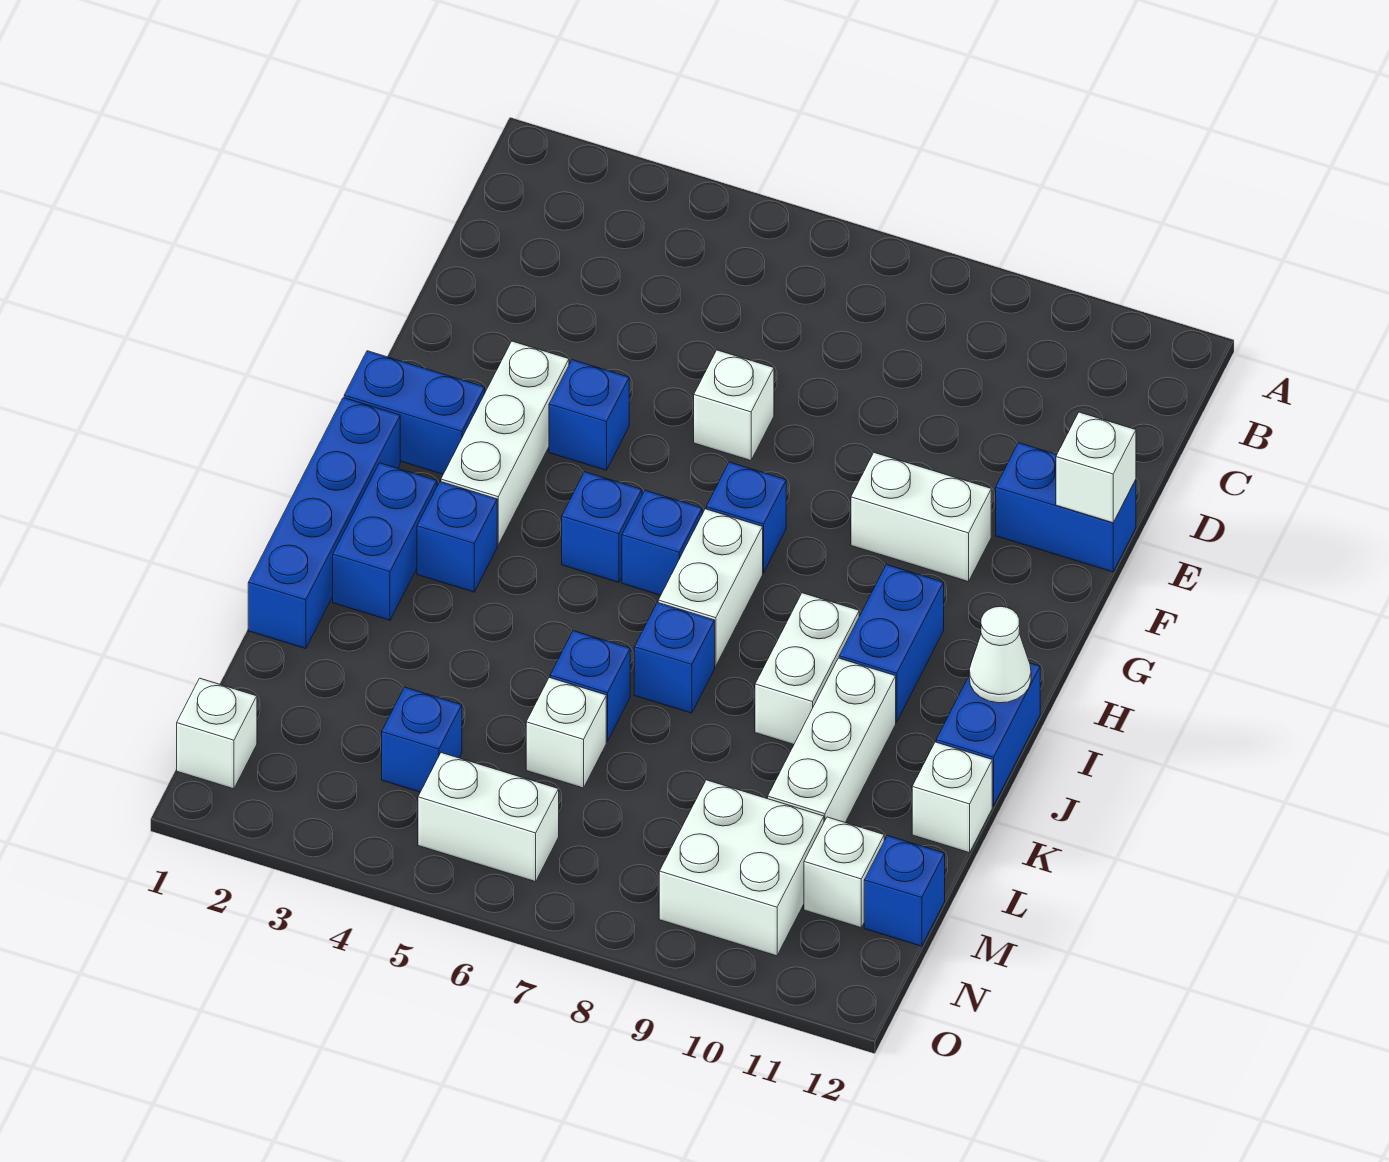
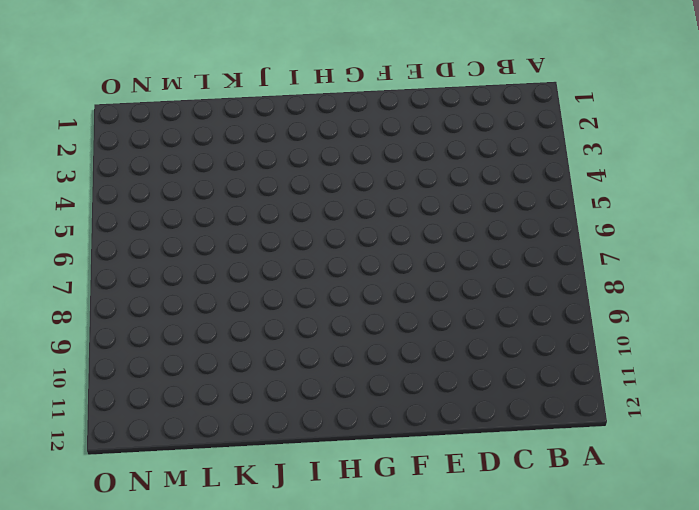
none -> white brick E6 level 1
none -> blue brick E11:E12 level 1
none -> white brick F3:H3 level 1

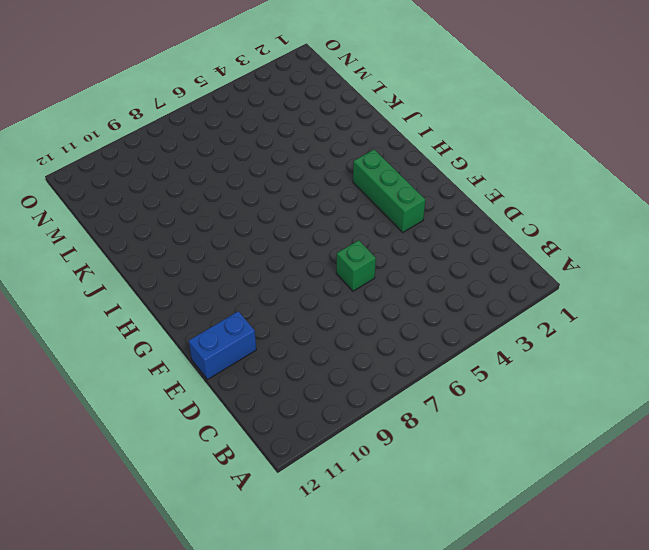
green brick E6 level 1 -> white brick E6 level 1
green brick F3:H3 level 1 -> white brick F3:H3 level 1
none -> blue brick F4 level 1
none -> white brick F9:F10 level 1
none -> blue brick G1:G2 level 1

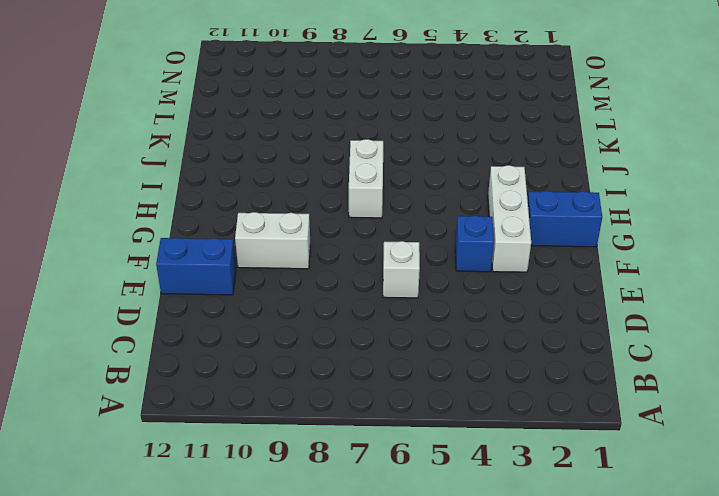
none -> blue brick G7 level 1
none -> blue brick H1:K1 level 1
none -> blue brick H5 level 1

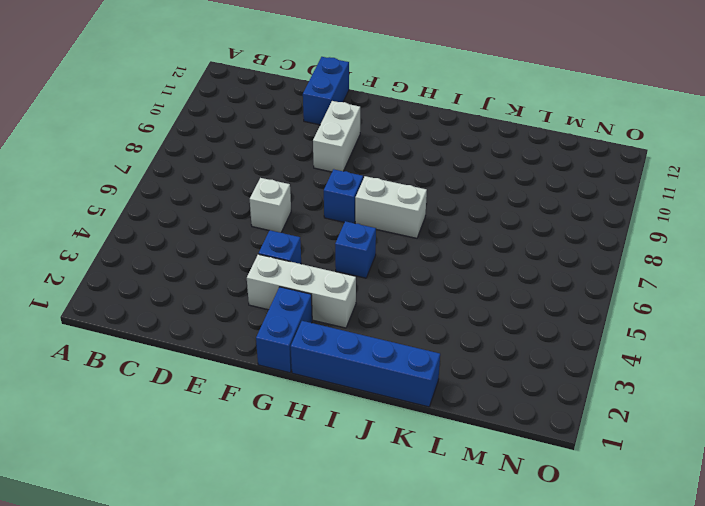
none -> blue brick H6 level 1
none -> blue brick H10:I10 level 1
none -> blue brick I2:J2 level 1

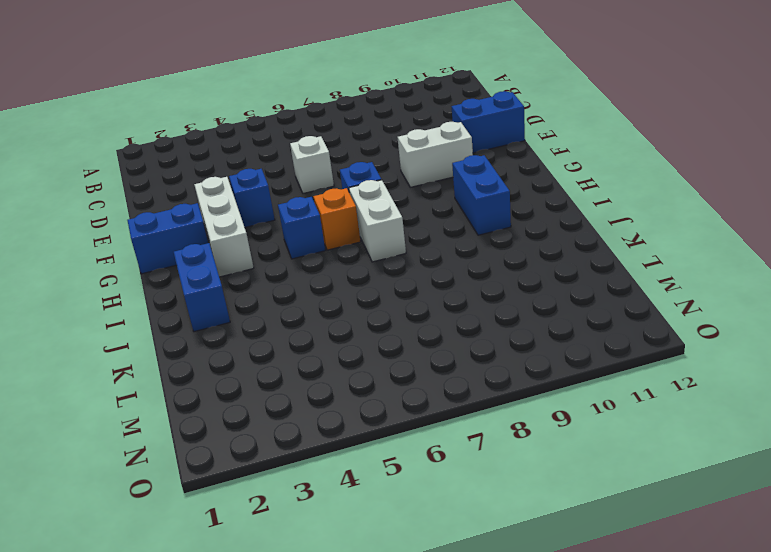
orange brick H6 level 1 -> blue brick H6 level 1
none -> blue brick H1:K1 level 1
none -> blue brick I3 level 1
none -> white brick I9:J9 level 1

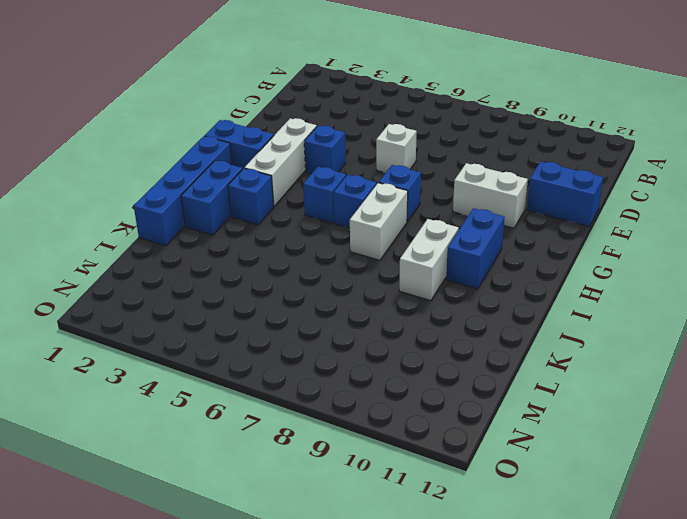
none -> blue brick I12:J12 level 1
none -> blue brick J7 level 1
none -> white brick J10:L10 level 1

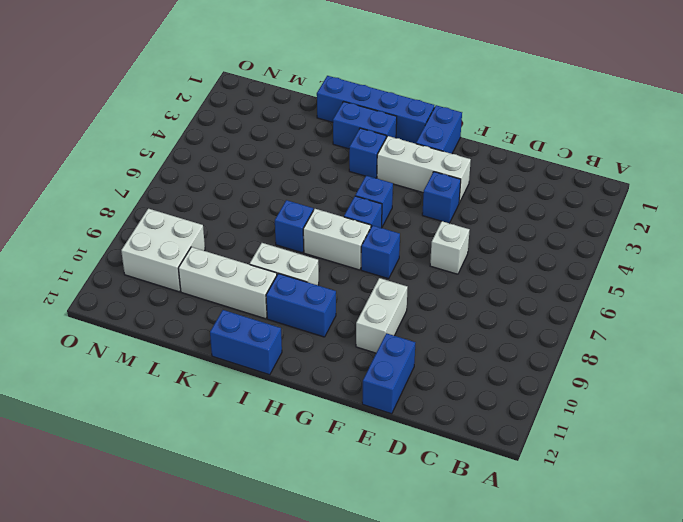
none -> blue brick K6 level 1
none -> white brick K12 level 1
none -> white brick L6 level 1

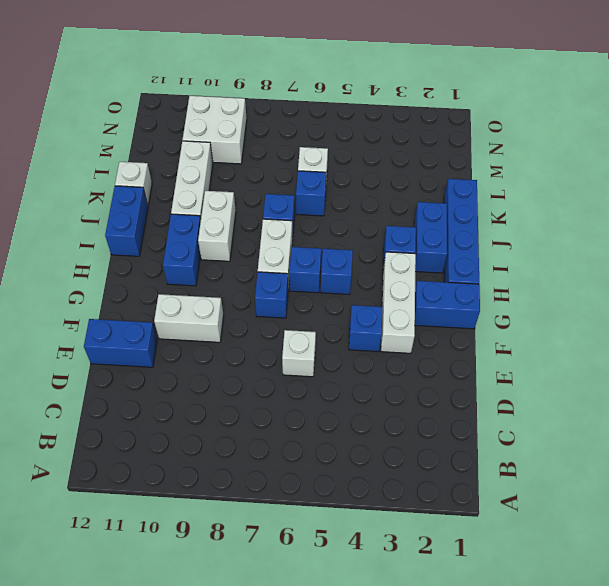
none -> blue brick M4 level 1
none -> white brick M11 level 1
none -> blue brick M12 level 1

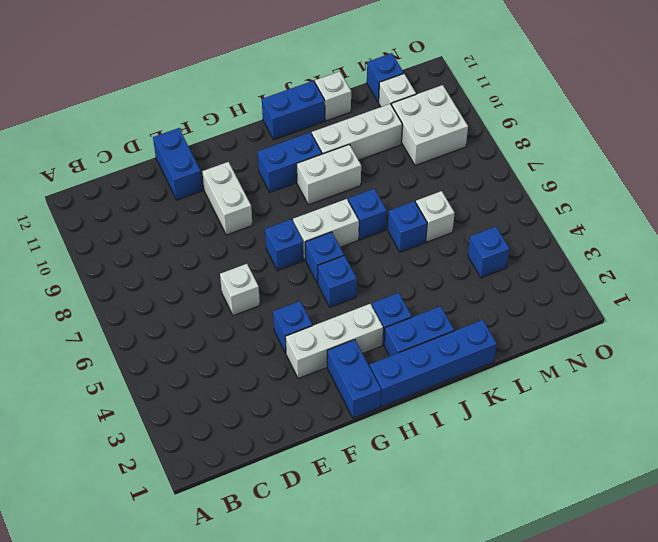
none -> white brick N1 level 1
none -> white brick N5:N6 level 1
none -> white brick E12 level 2

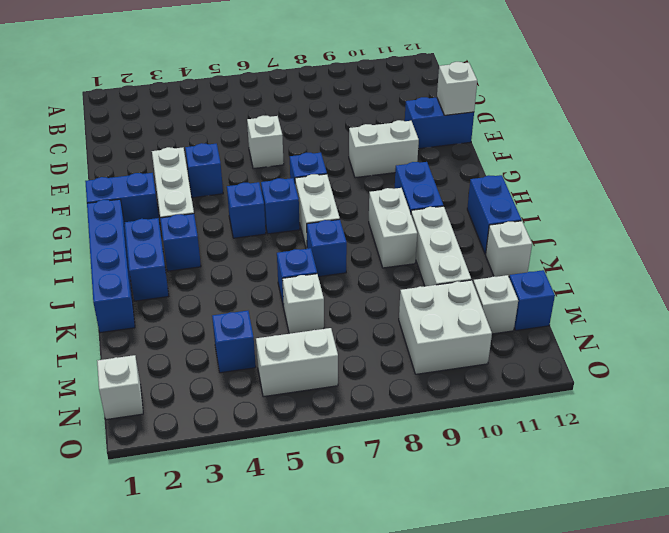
none -> white cone I12 level 2

